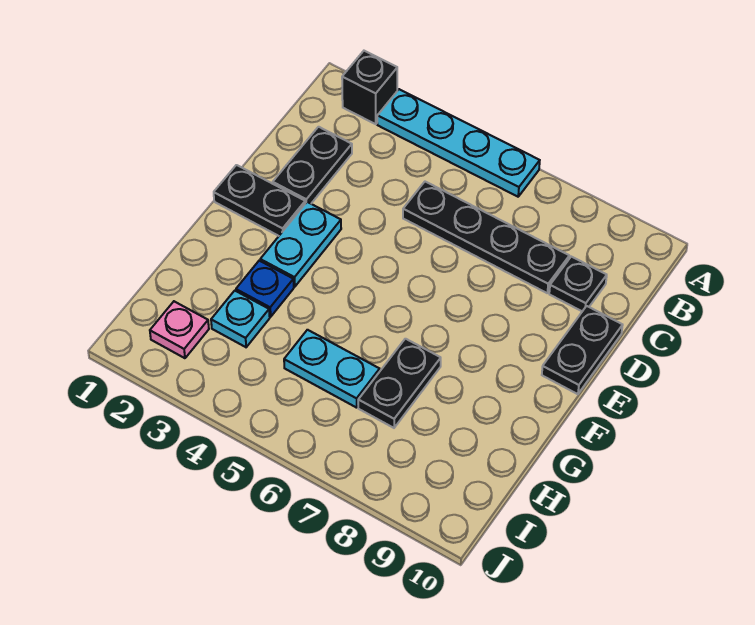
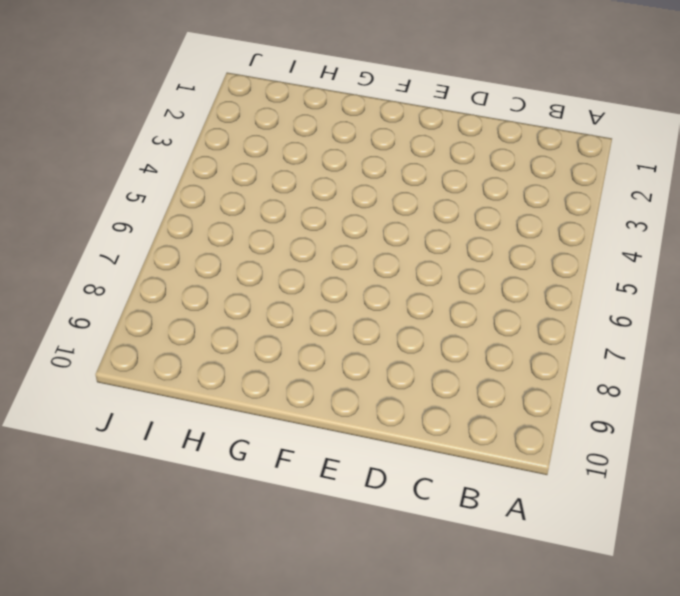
none -> black brick A2 level 1
none -> cyan plate A3:A6 level 1
none -> black plate C2:D2 level 1

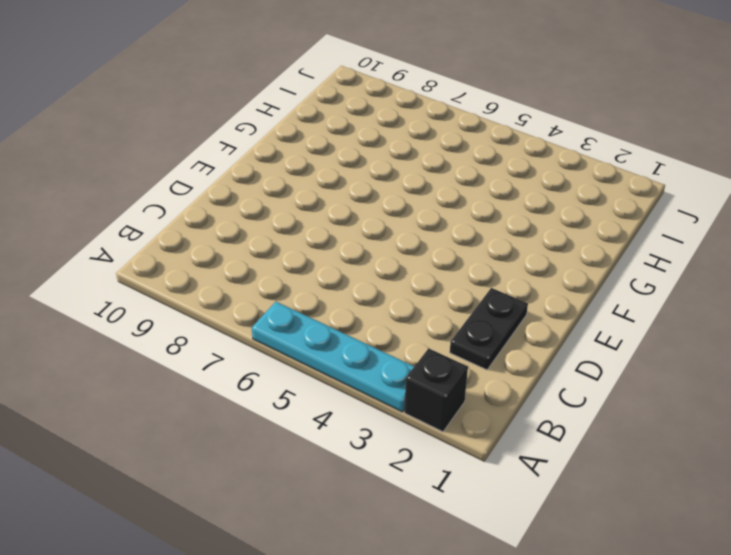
none -> black plate C5:C8 level 1
none -> black plate C9 level 1
none -> black plate D10:E10 level 1

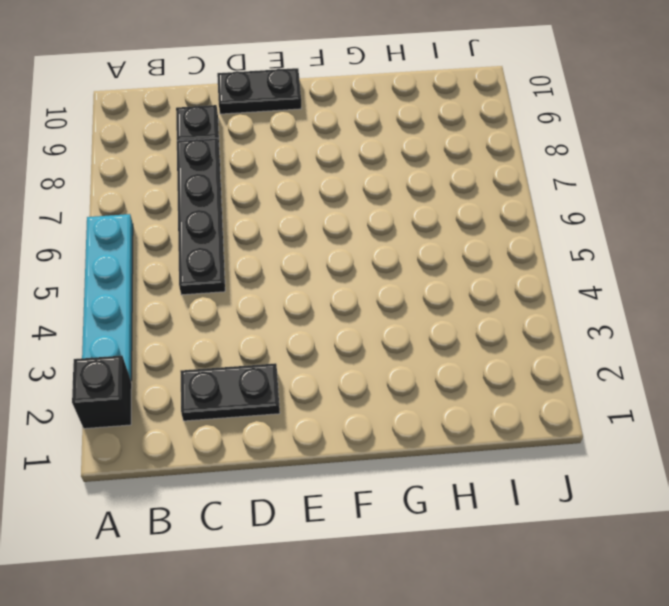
none -> black plate E1:E2 level 1
none -> cyan plate E3:F3 level 1
none -> blue plate G3 level 1

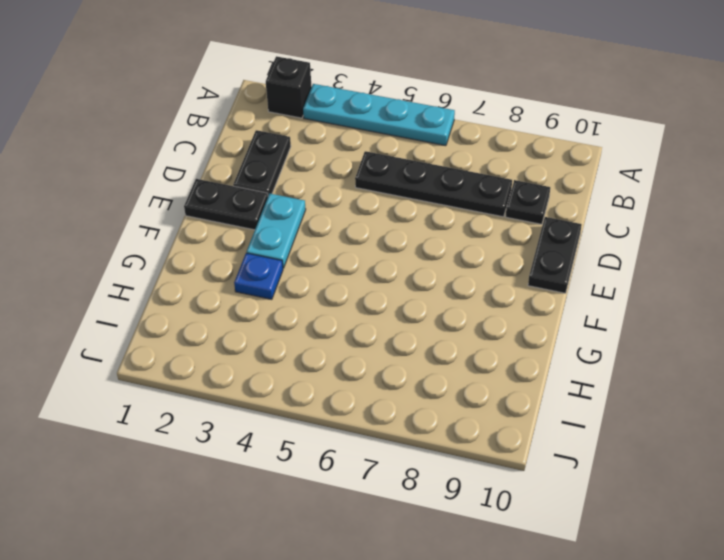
none -> black plate G7:H7 level 1
none -> cyan plate H3 level 1
none -> cyan plate H5:H6 level 1

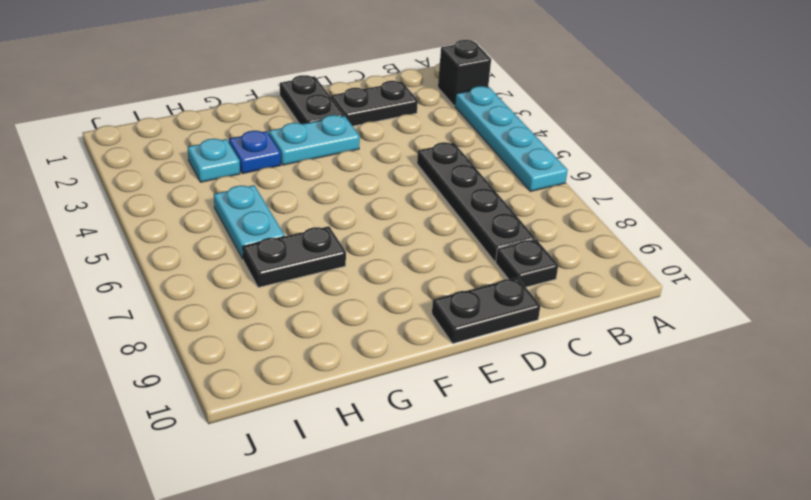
none -> pink plate I2 level 1

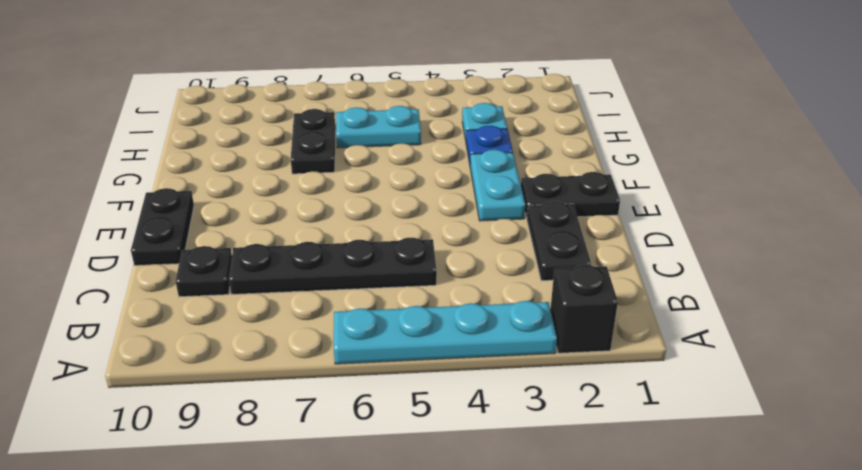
none -> pink plate I2 level 1

